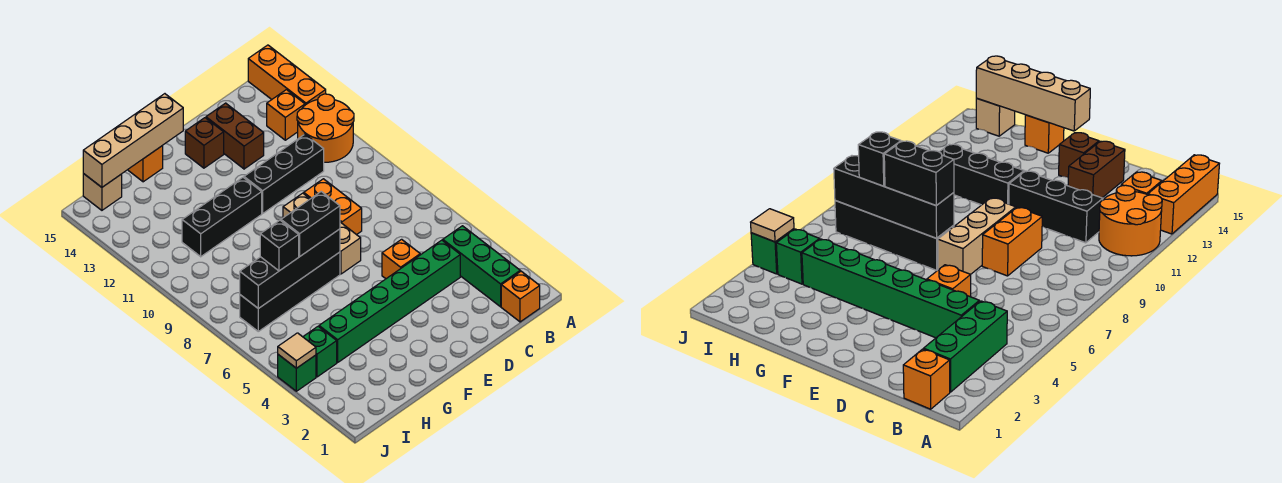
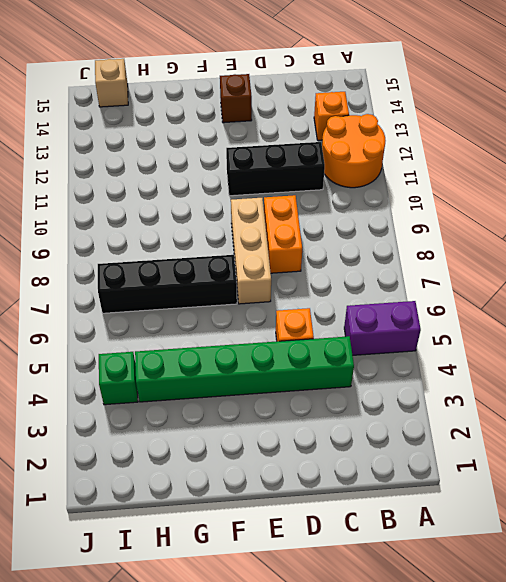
purple brick A5:B5 level 1 -> none
none -> orange brick A13:A15 level 1
none -> orange brick B1 level 1
none -> green brick B2:B4 level 1

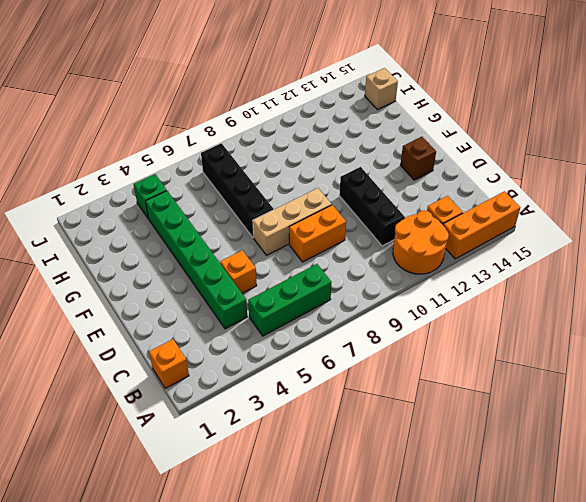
green brick B5:B7 level 1 -> green brick B2:B4 level 1
none -> brown brick D13:D14 level 1
none -> black brick F11:H11 level 1
none -> orange brick G15 level 1

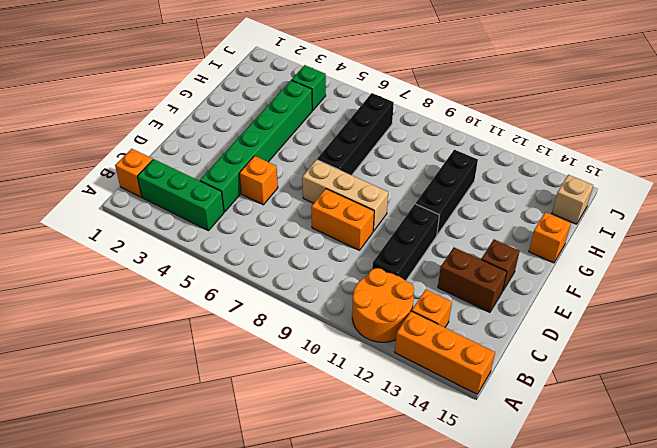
none -> green brick J4 level 1
none -> black brick F7:I7 level 2
none -> tan brick F15:I15 level 2

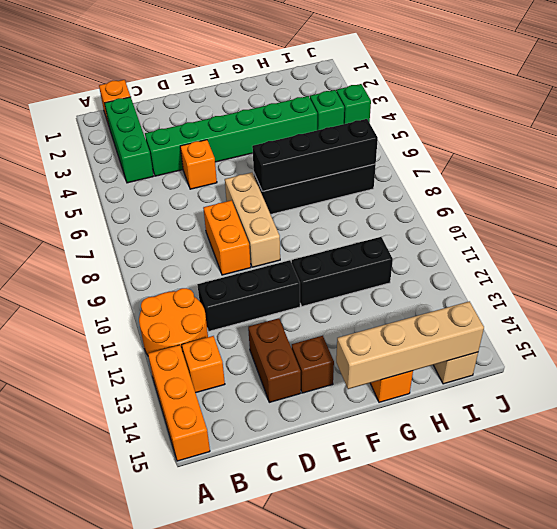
none -> tan tile J4 level 2
none -> black brick F7:G7 level 3
none -> black brick H7 level 3

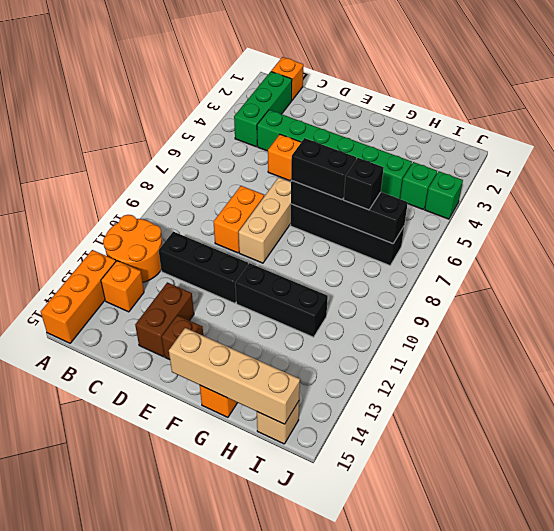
none -> tan tile J4 level 2

